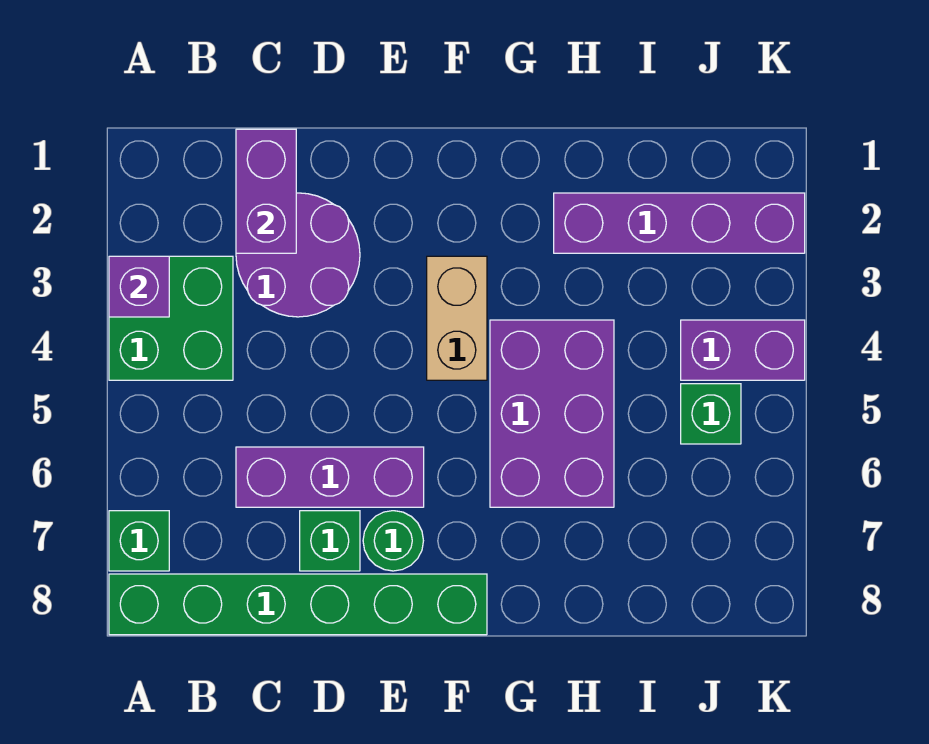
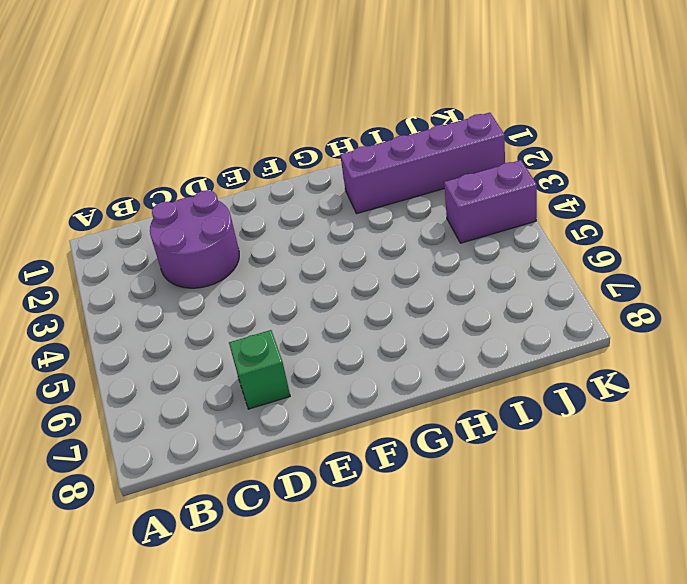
none -> green brick A3:B4 level 1
none -> green brick A7 level 1
none -> green brick A8:F8 level 1

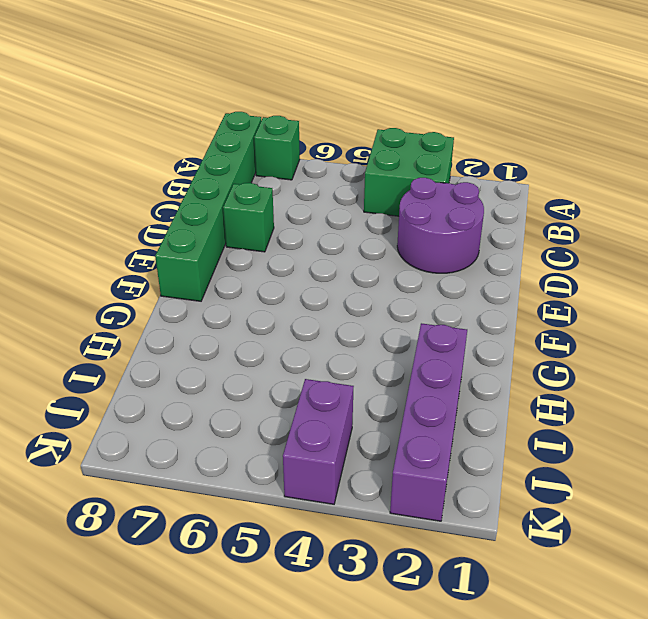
none -> purple brick C6:E6 level 1
none -> green round brick E7 level 1
none -> tan brick F3:F4 level 1

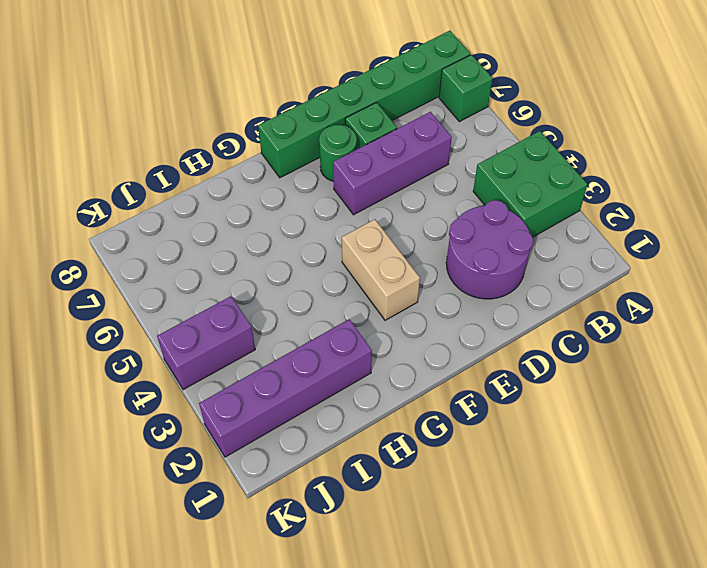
none -> purple brick G4:H6 level 1
none -> green brick J5 level 1
none -> purple brick A3 level 2

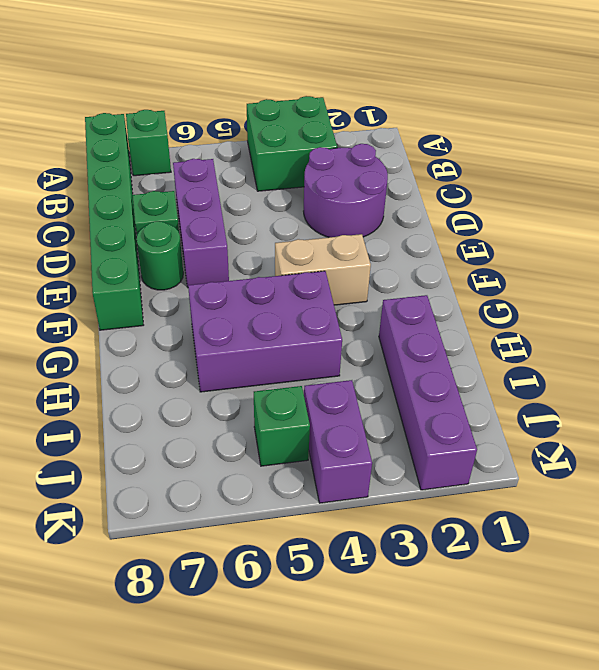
none -> purple brick A3 level 2
none -> purple brick C1:C2 level 2

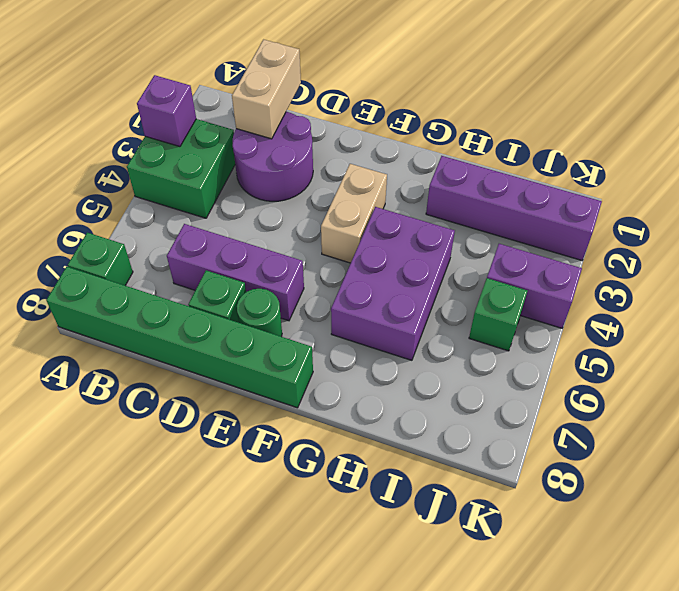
tan brick C1:C2 level 2 -> purple brick C1:C2 level 2

